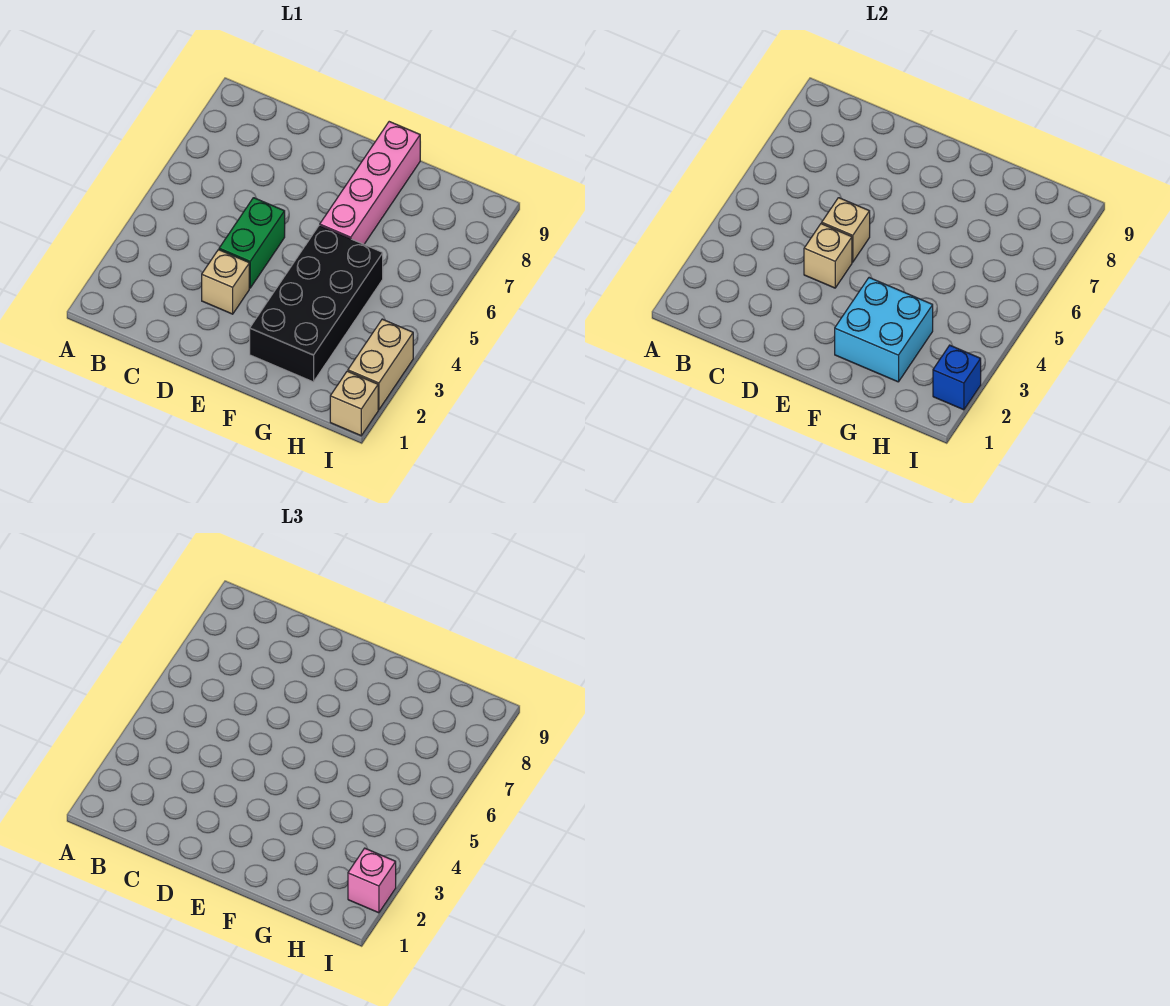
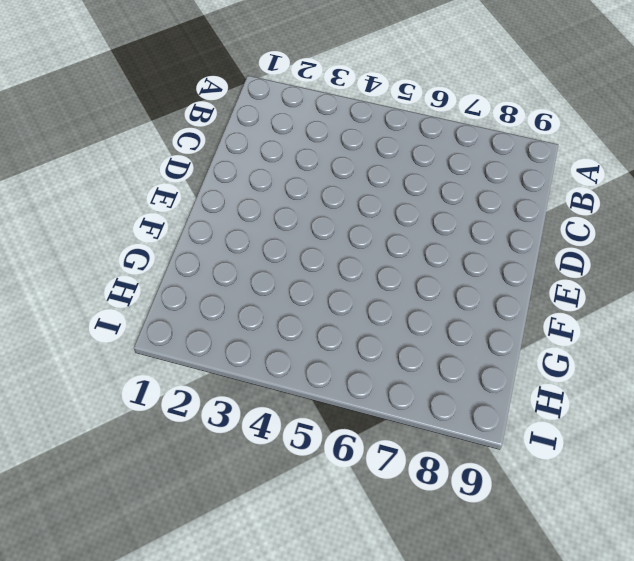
none -> tan brick D3 level 1
none -> green brick D4:D5 level 1

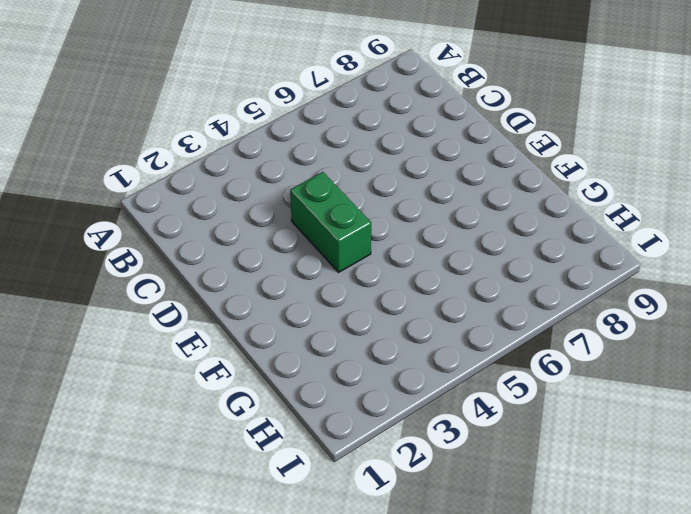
green brick D4:E4 level 1 -> green brick D4:D5 level 1
none -> tan brick D3 level 1
none -> black brick F2:G5 level 1

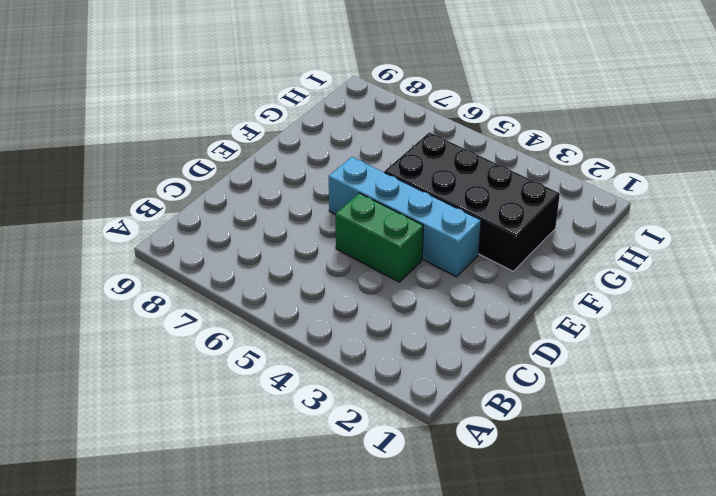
cyan brick E3:E6 level 1 -> none
none -> tan brick D3 level 1
none -> pink brick F6:F9 level 1

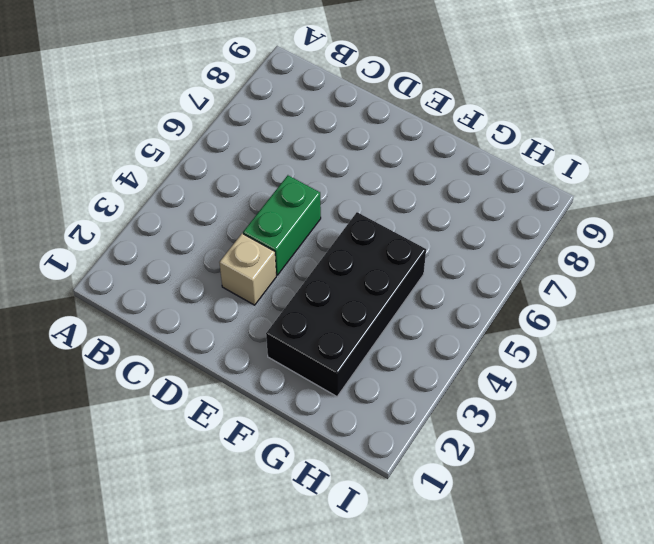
none -> pink brick F6:F9 level 1
none -> tan brick I1 level 1

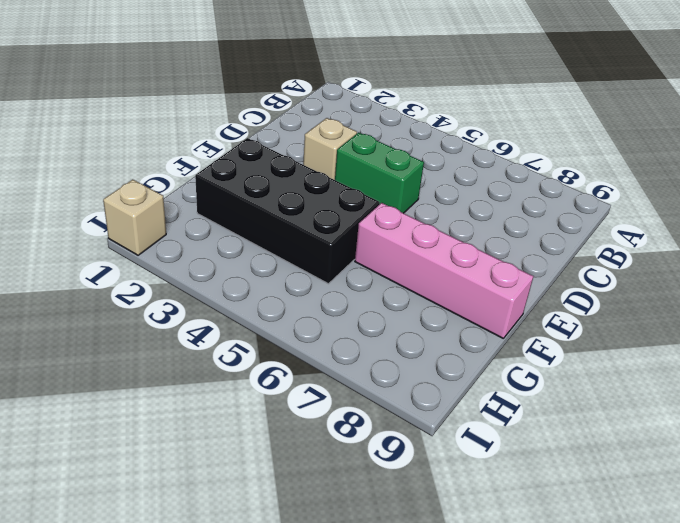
none -> tan brick I2:I3 level 1
none -> tan brick D4 level 2

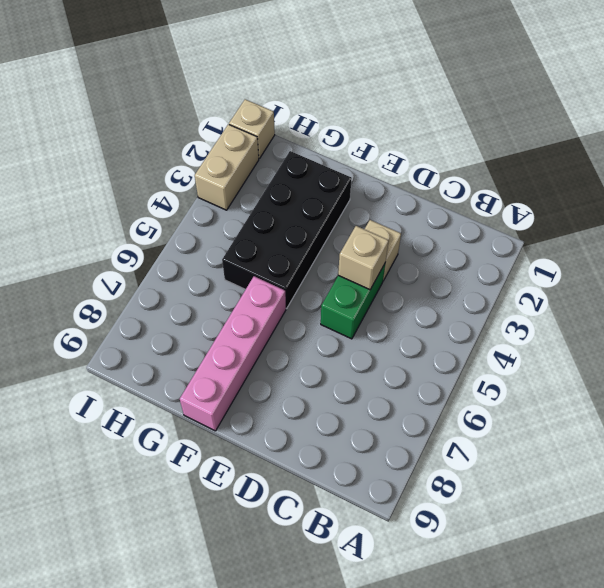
none -> tan brick D5 level 2
none -> cyan brick F2:G3 level 2

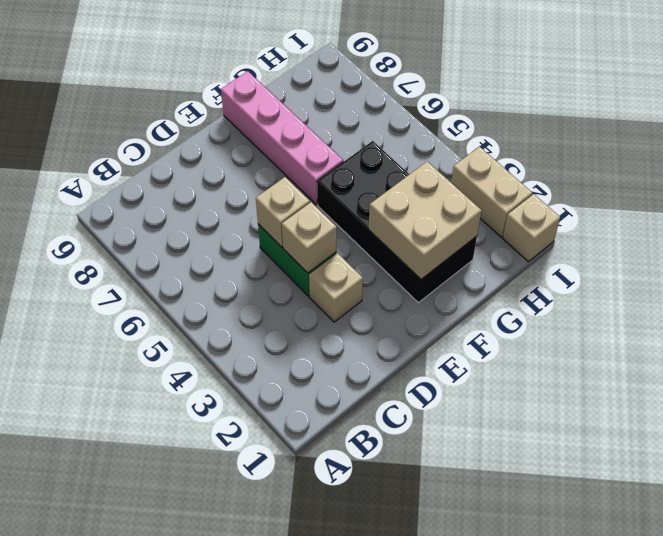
tan brick F2:G3 level 2 -> cyan brick F2:G3 level 2
none -> blue brick I2 level 2
none -> pink brick I2 level 3

